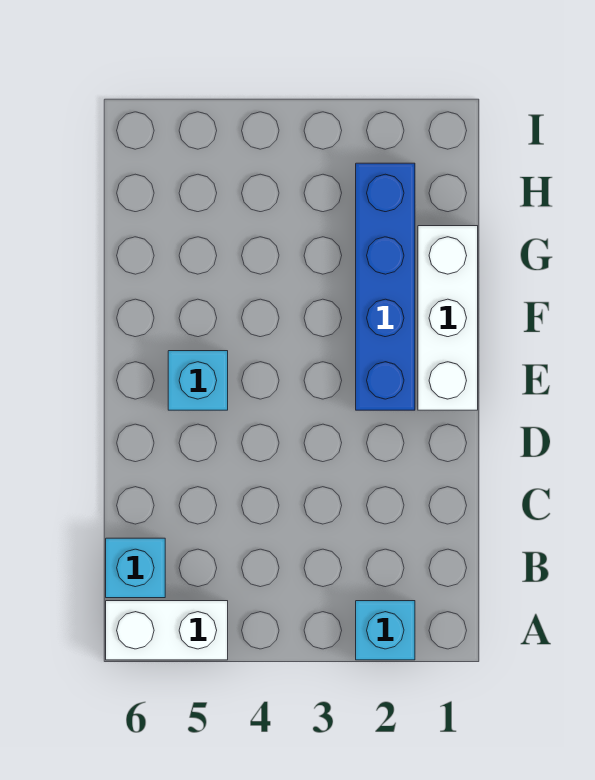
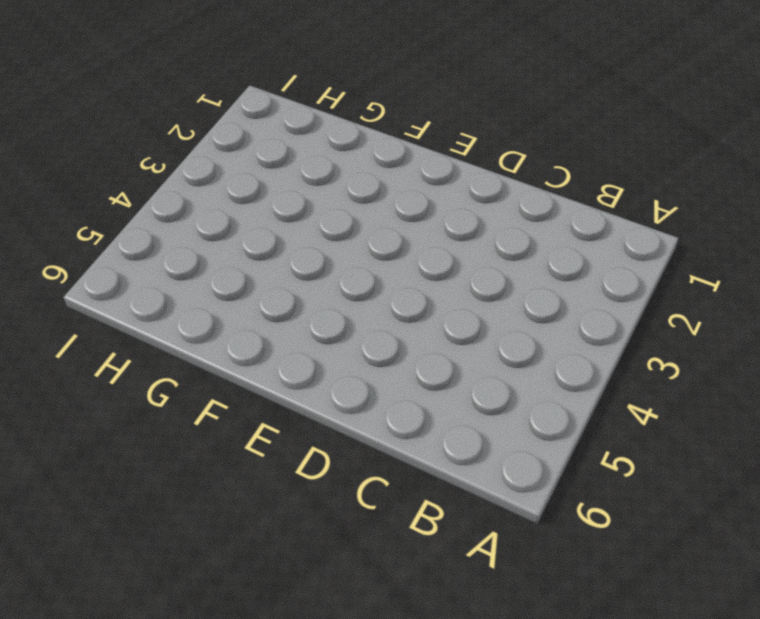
none -> cyan brick A2 level 1
none -> white brick A5:A6 level 1

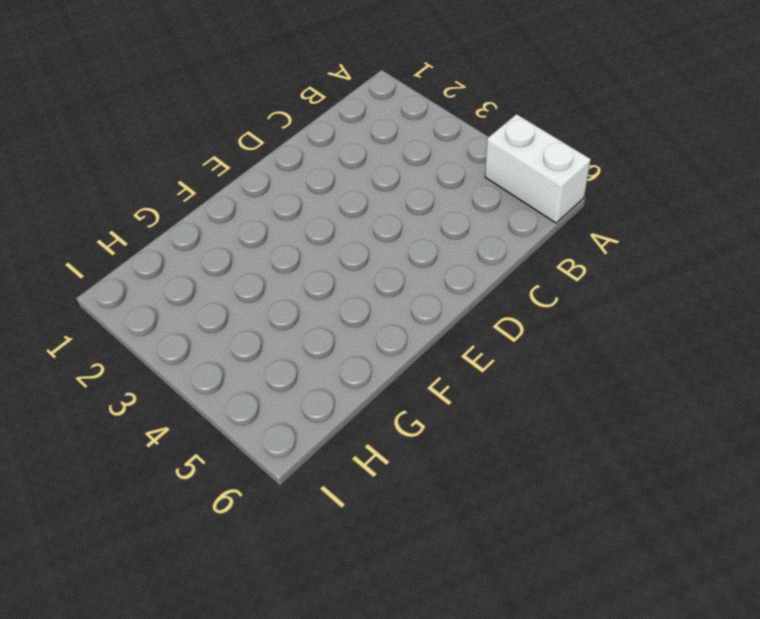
none -> cyan brick A2 level 1
none -> cyan brick B6 level 1

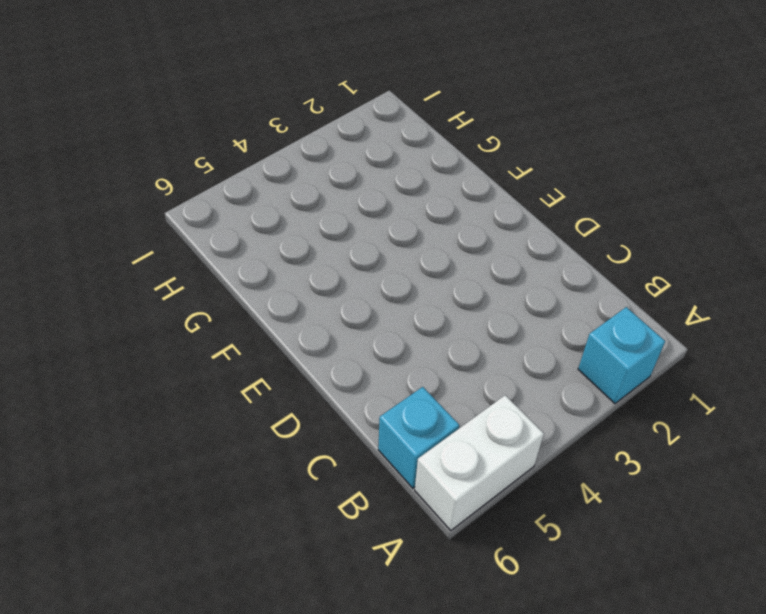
none -> white brick E1:G1 level 1
none -> blue brick E2:H2 level 1

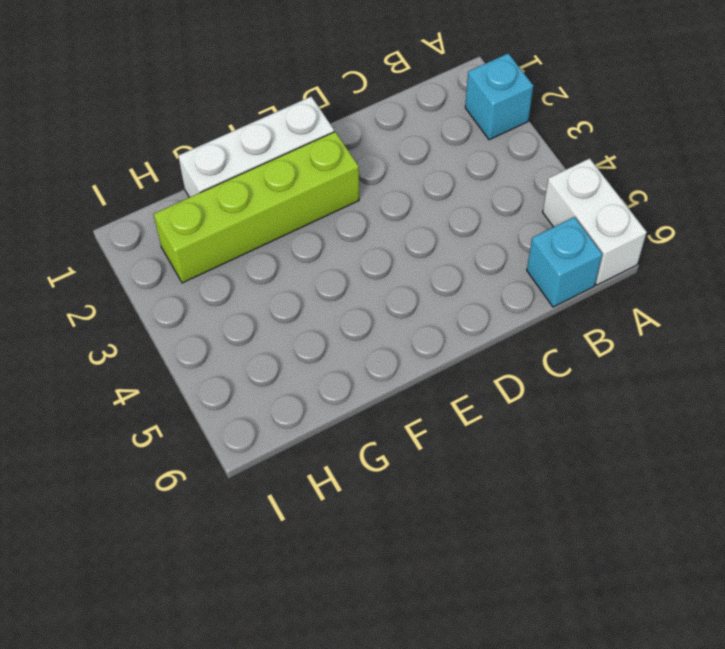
lime brick E2:H2 level 1 -> blue brick E2:H2 level 1
none -> cyan brick E5 level 1

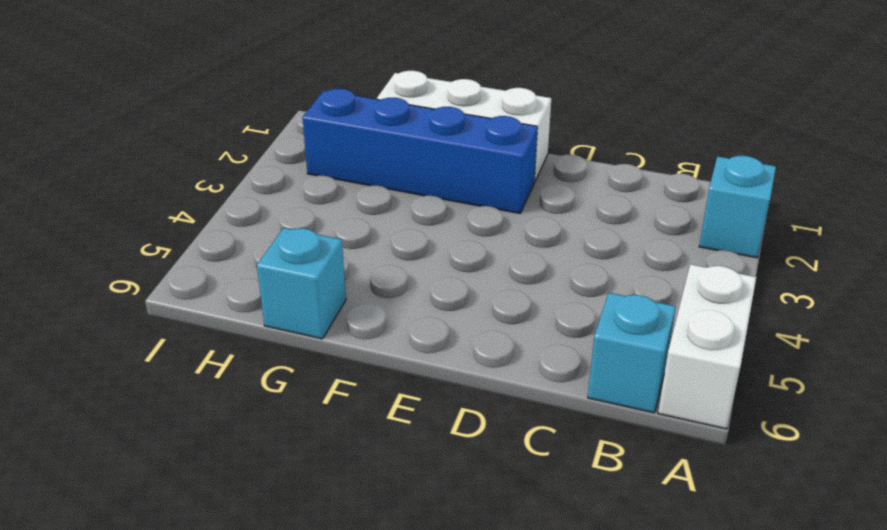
cyan brick G6 level 1 -> cyan brick E5 level 1

